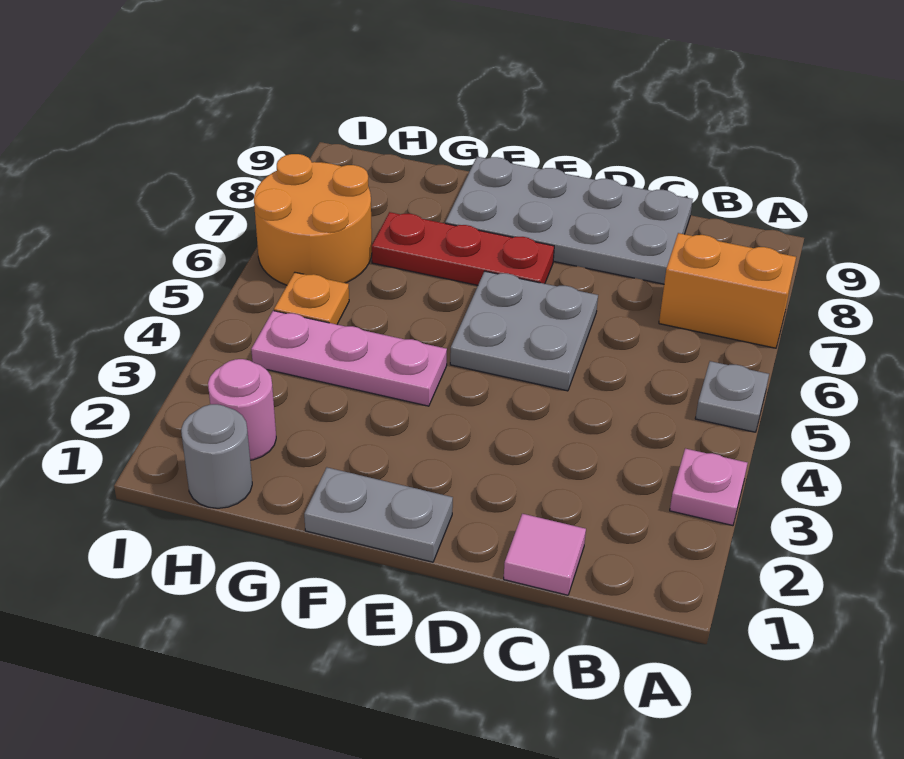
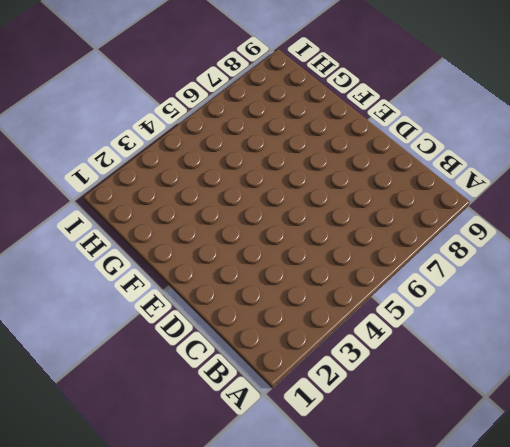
none -> pink plate A3 level 1
none -> grey plate A5 level 1
none -> orange brick A7:B7 level 1

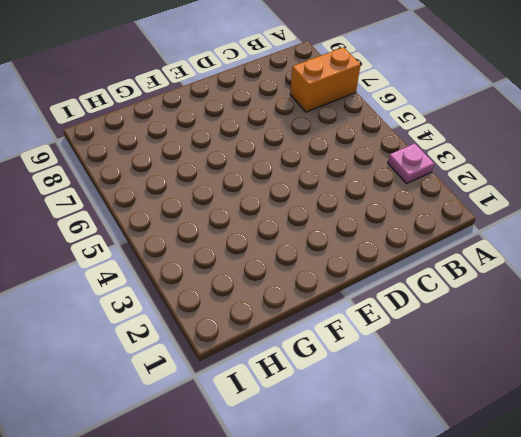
none -> grey plate A5 level 1
none -> pink tile C1 level 1
none -> grey plate C8:F9 level 1

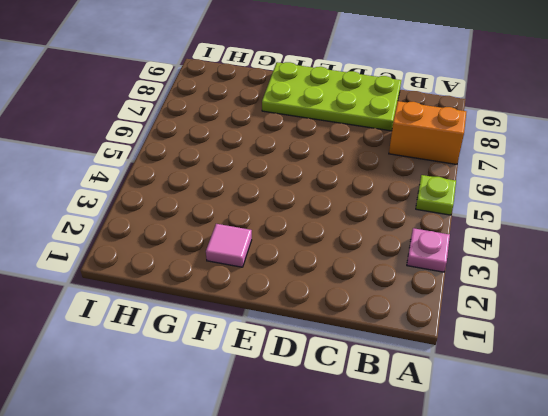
lime plate A5 level 1 -> grey plate A5 level 1
lime plate C8:F9 level 1 -> grey plate C8:F9 level 1
pink tile F2 level 1 -> pink tile C1 level 1
none -> grey plate D5:E6 level 1
none -> grey plate E1:F1 level 1
none -> red plate E7:G7 level 1

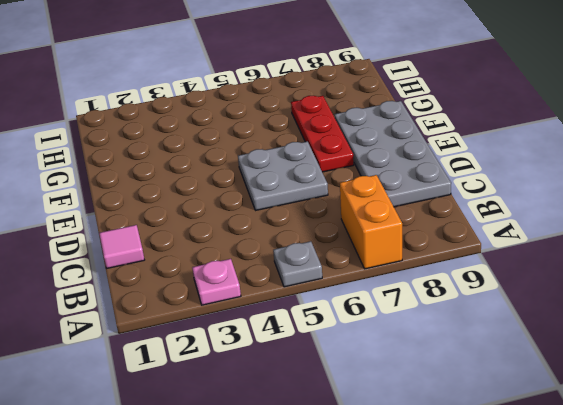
none -> grey plate E1:F1 level 1
none -> pink plate F4:H4 level 1
none -> grey round brick H1 level 1

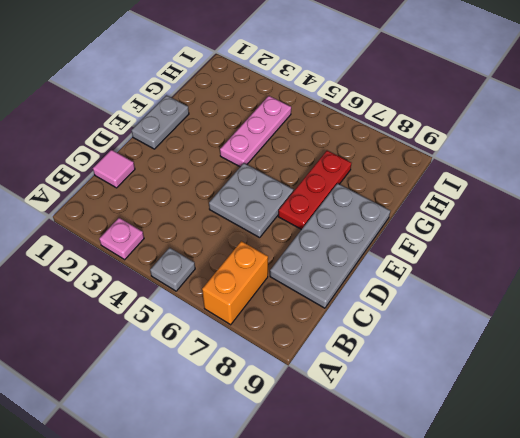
none -> grey round brick H1 level 1
none -> pink round brick H2 level 1
none -> orange plate H5 level 1

